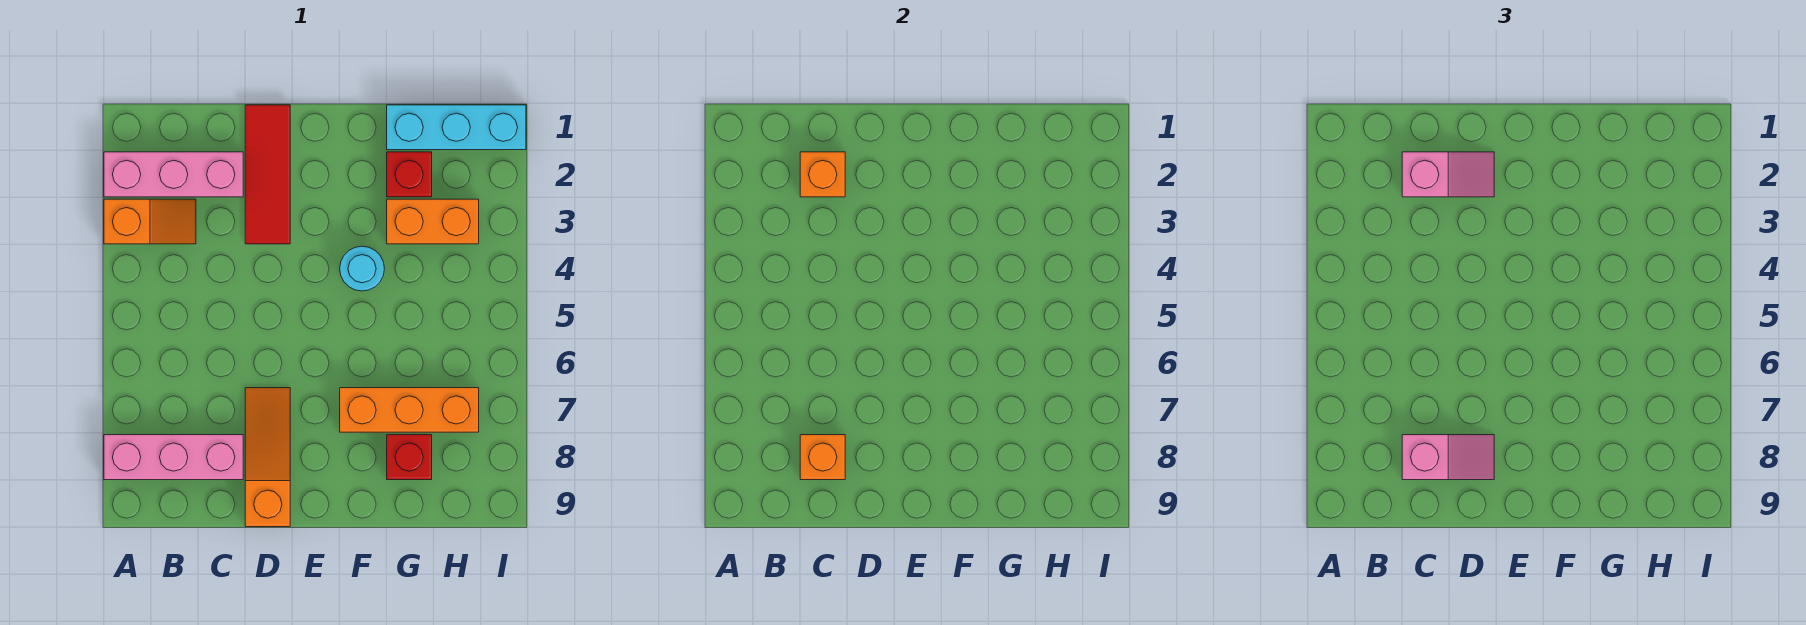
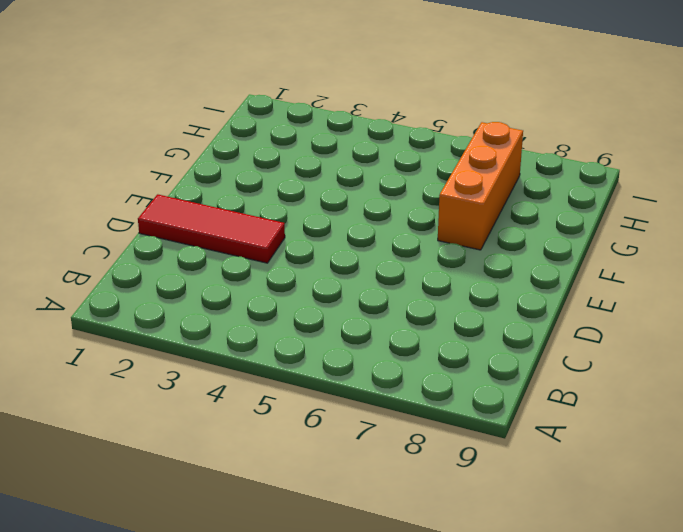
none -> pink brick A2:C2 level 1
none -> orange slope A3:B3 level 1 top A
none -> pink brick A8:C8 level 1

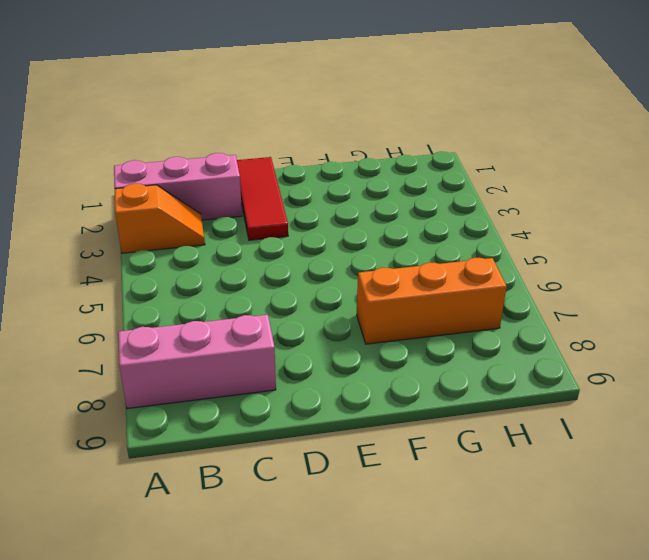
none -> orange slope D7:D9 level 1 top 9
none -> cyan round brick F4 level 1
none -> cyan brick G1:I1 level 1

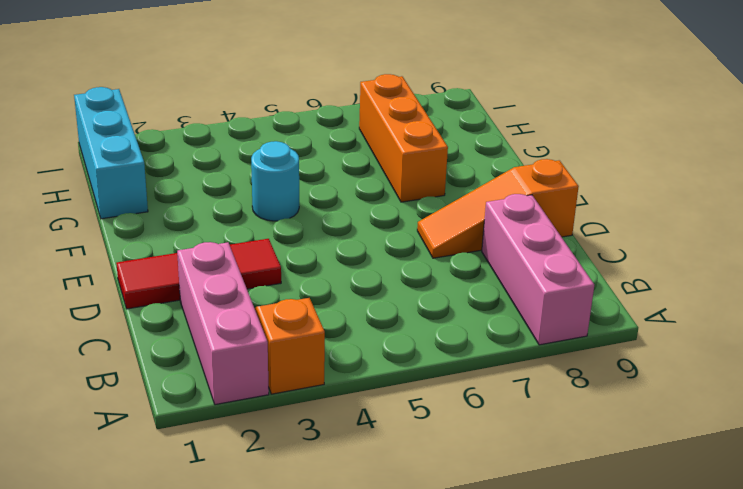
none -> red brick G2 level 1
none -> orange brick G3:H3 level 1
none -> red brick G8 level 1

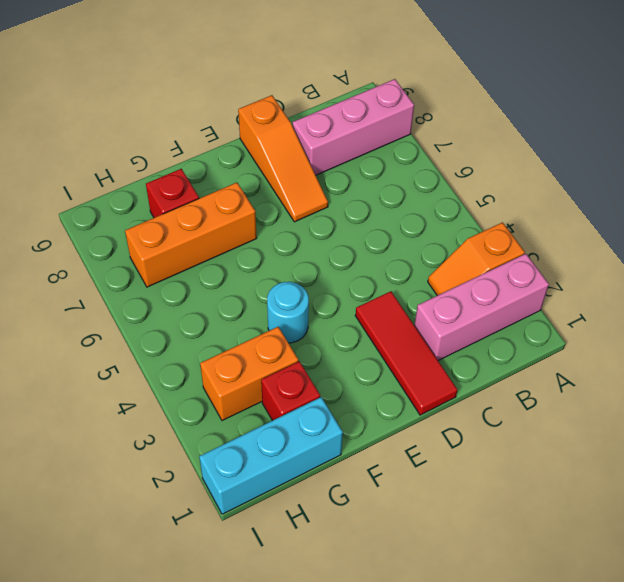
none -> orange brick C2 level 2
none -> orange brick C8 level 2
none -> pink slope C2:D2 level 3 top C

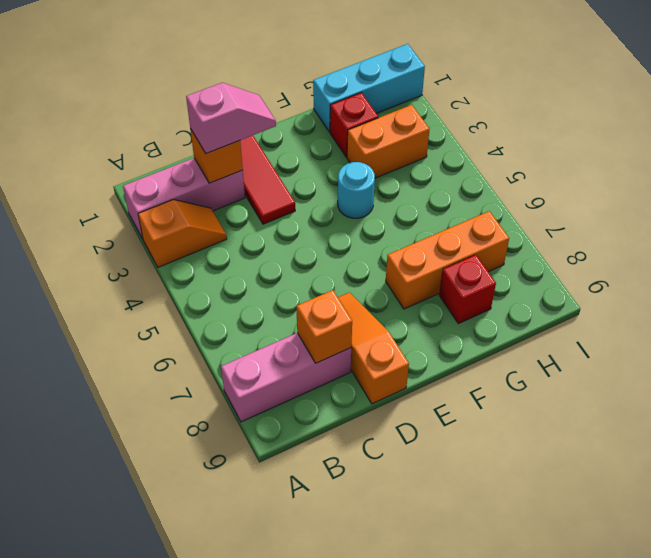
none -> pink slope C8:D8 level 3 top C

